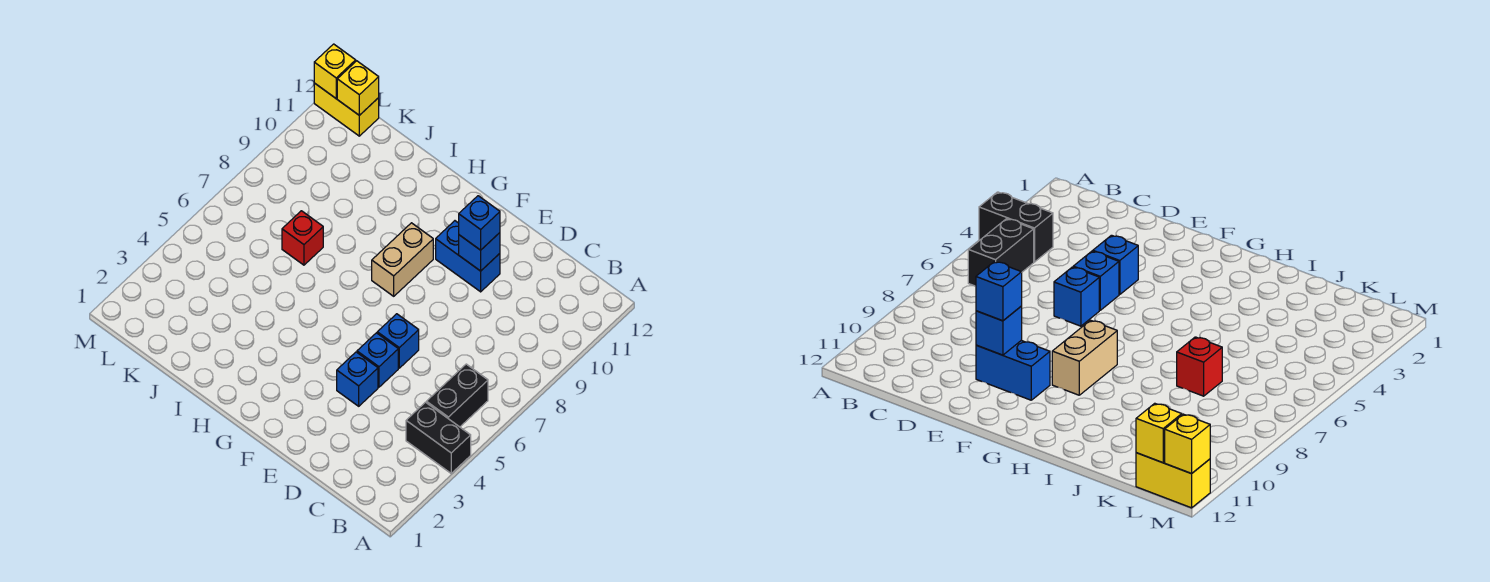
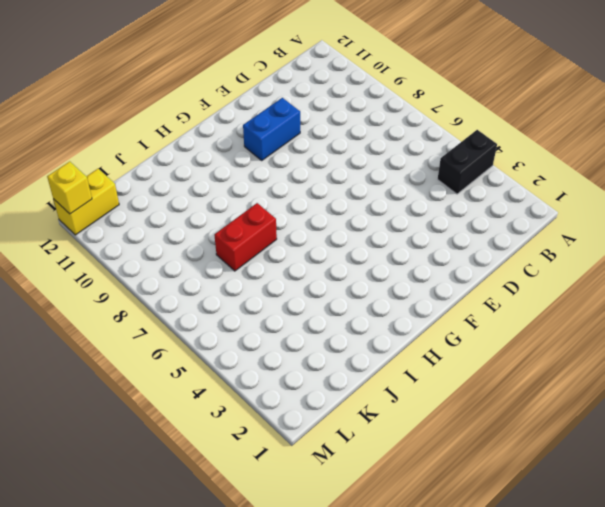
red brick I7:J7 level 1 -> red brick J7 level 1
none -> black brick B5:B6 level 1
none -> blue brick E4 level 1
none -> blue brick E5 level 1

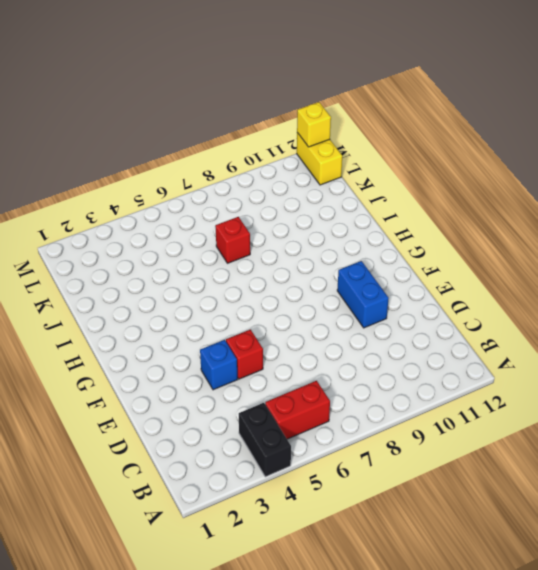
red brick B5:B6 level 1 -> black brick B5:B6 level 1
red brick E5 level 1 -> blue brick E5 level 1
none -> blue brick E6 level 1
none -> tan brick G8:G9 level 1
none -> blue brick E10 level 2

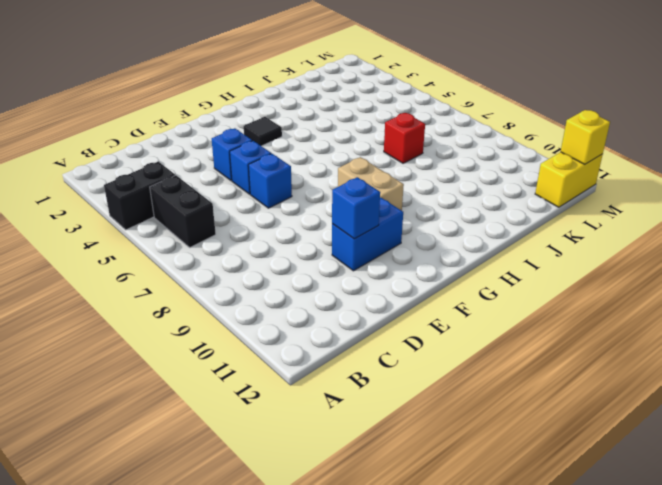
black tile G3 level 1 -> none
none -> yellow brick L12 level 2
none -> blue brick E10 level 3

